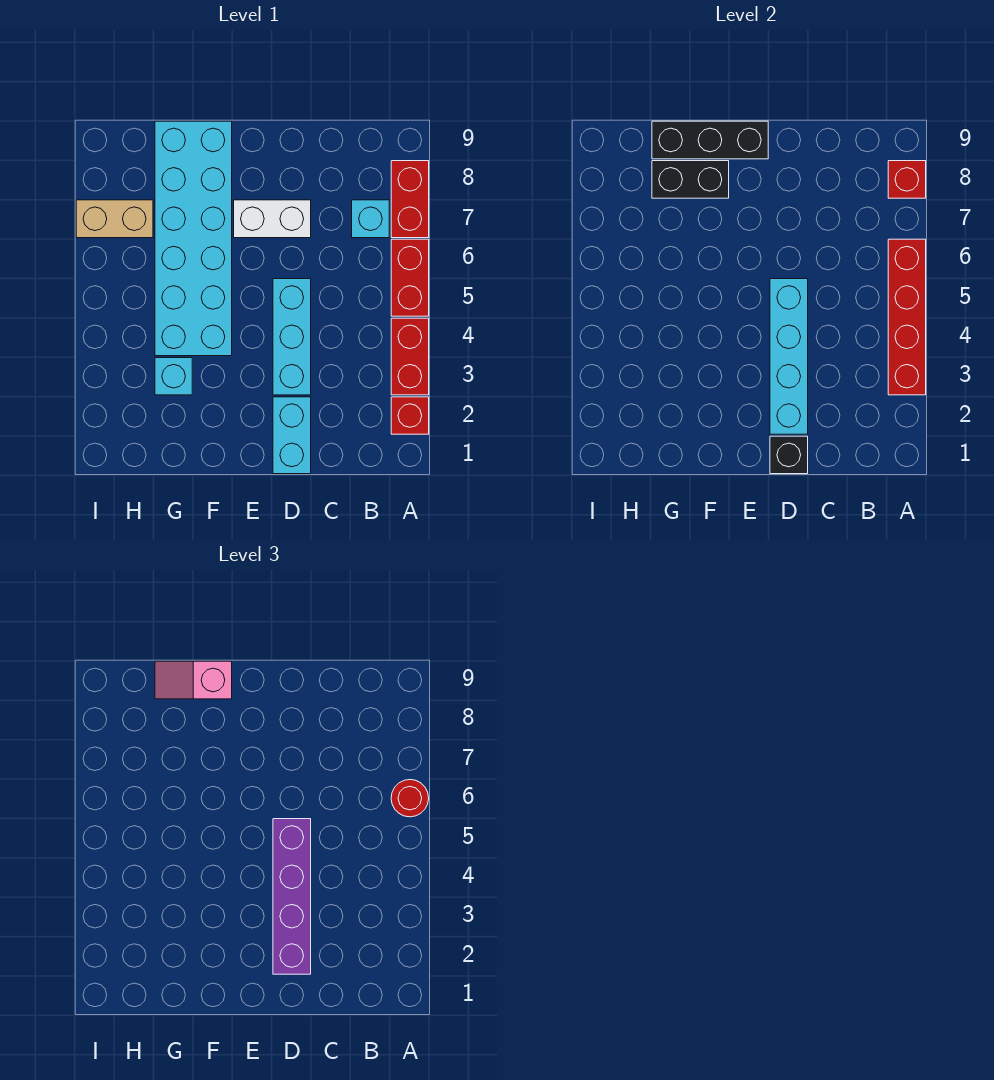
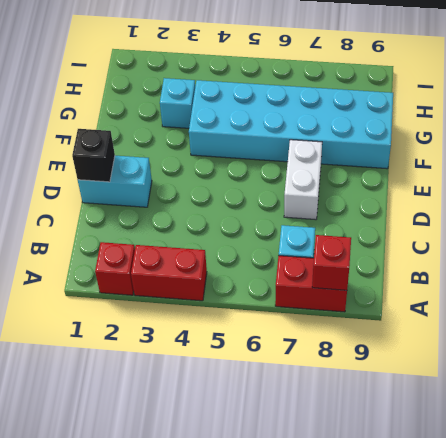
none -> red brick A5:A6 level 1
none -> cyan brick D3:D5 level 1
none -> tan brick H7:I7 level 1

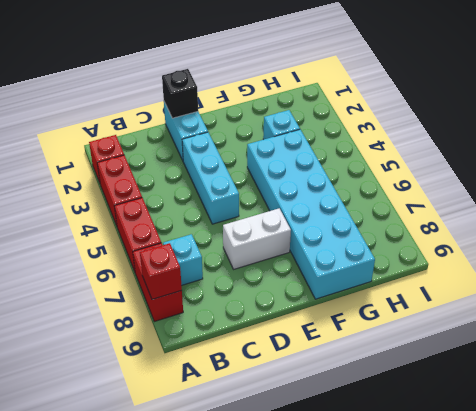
none -> tan brick H7:I7 level 1
none -> red brick A3:A6 level 2
none -> cyan brick D2:D5 level 2

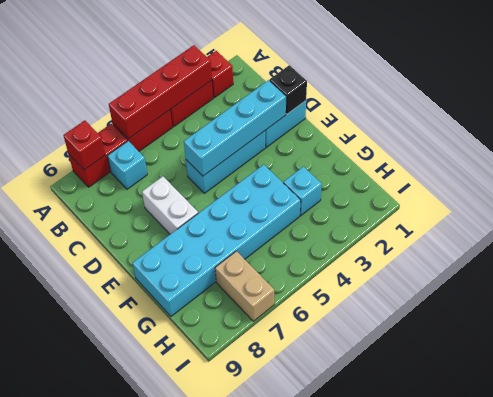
none -> black brick E9:G9 level 2
none -> black brick F8:G8 level 2
none -> red round brick A6 level 3

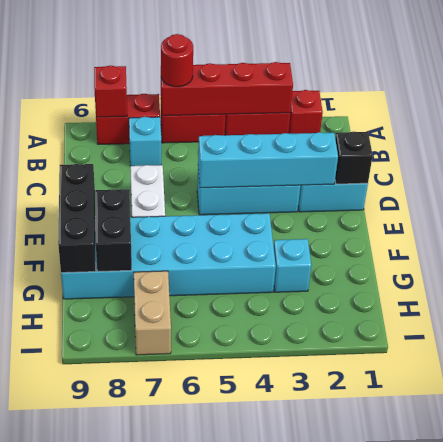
none -> purple brick D2:D5 level 3
none -> pink slope F9:G9 level 3 top F

